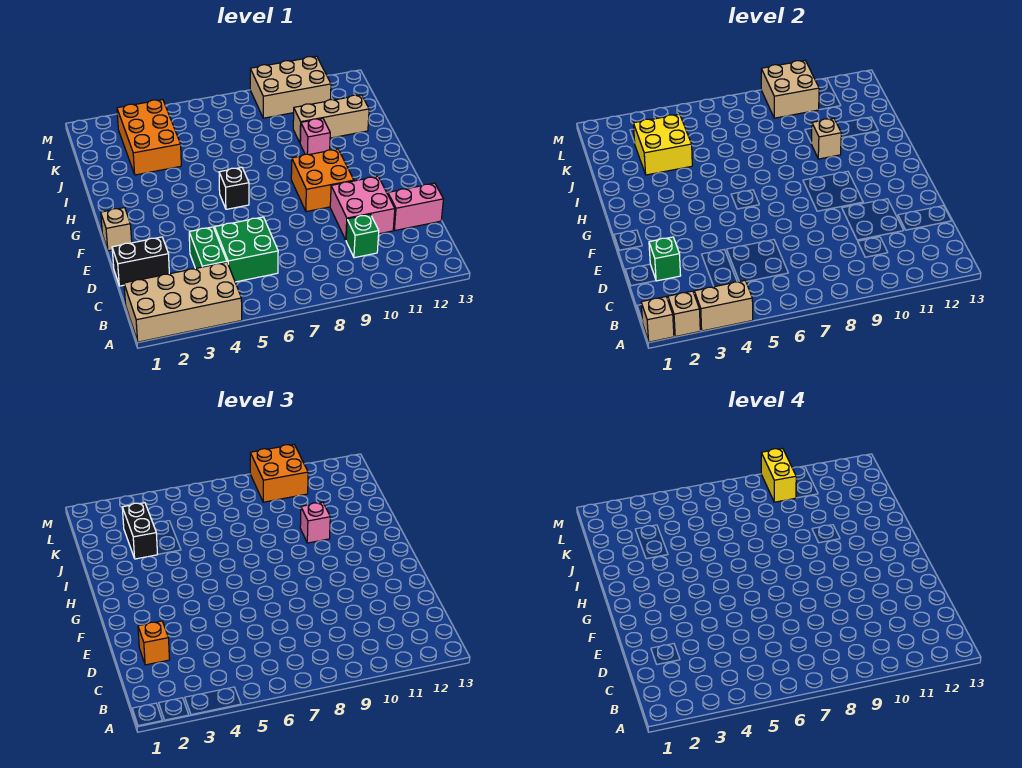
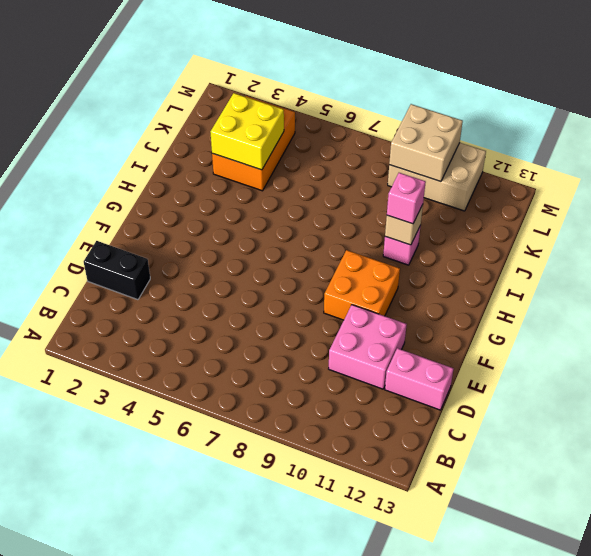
none -> tan brick A1:B4 level 1
none -> green brick C4:D4 level 1
none -> green brick C5:D6 level 1

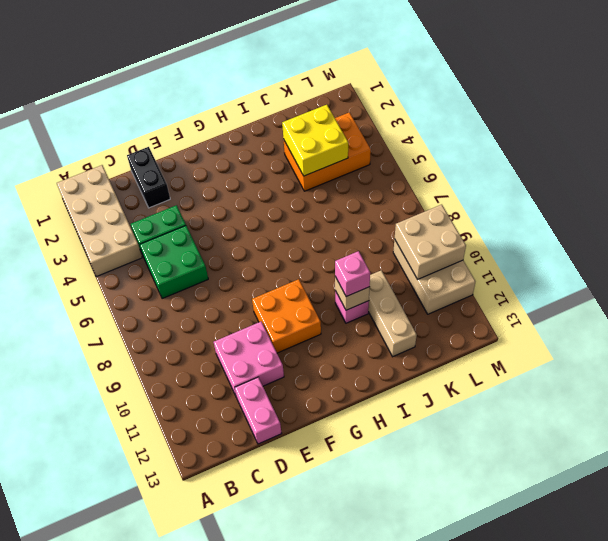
none -> green brick C10 level 1
none -> tan brick F1 level 1
none -> black brick G6 level 1

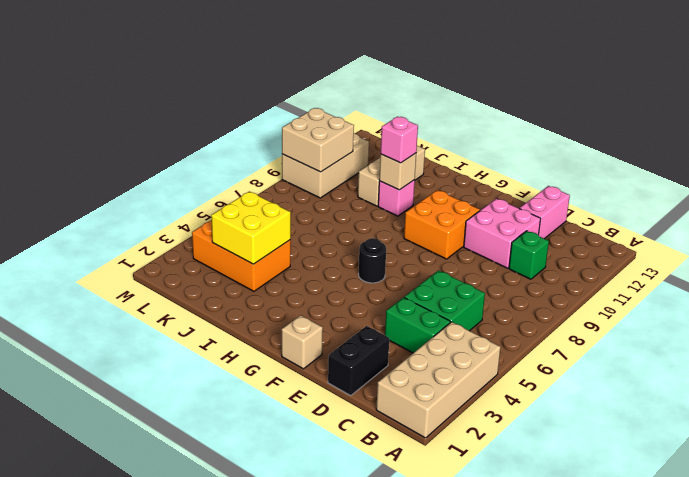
black round brick G6 level 1 -> black brick G6 level 1
none -> tan brick A1 level 2
none -> tan brick A2 level 2
none -> tan brick A3:A4 level 2

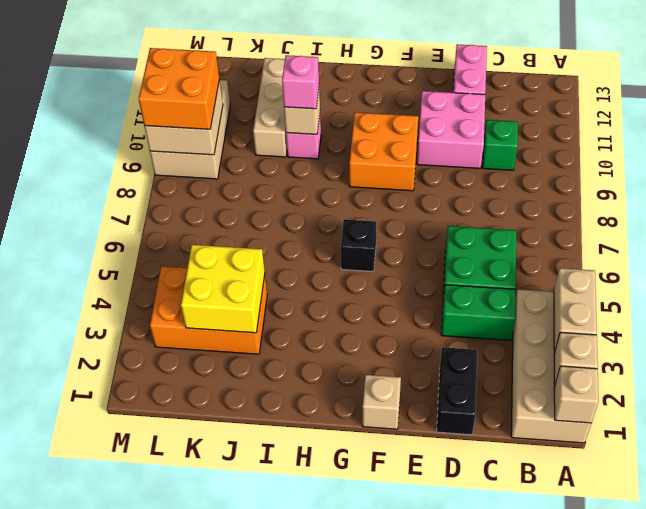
none -> green brick D2 level 2
none -> orange brick D2 level 3
none -> black brick J3:K3 level 3

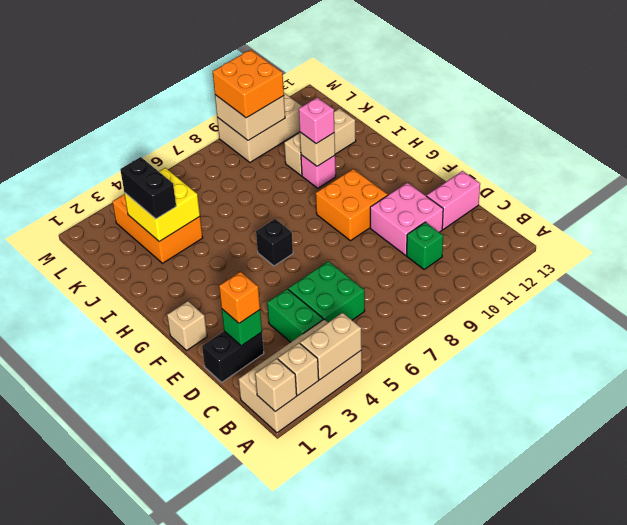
none -> yellow brick L9:M9 level 4

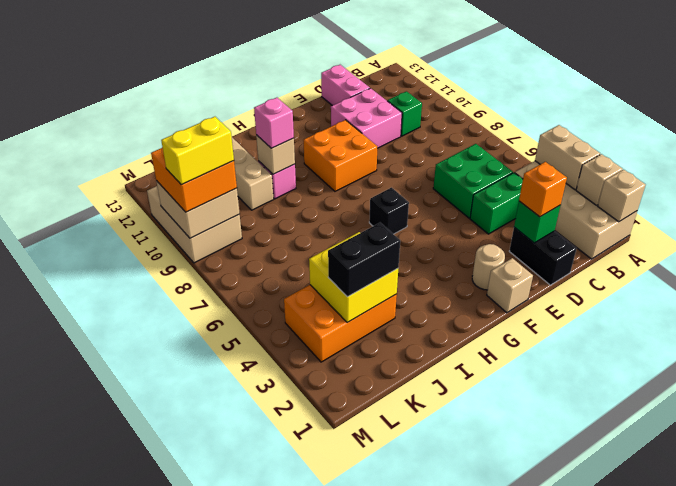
tan round brick F2 level 1 -> none

